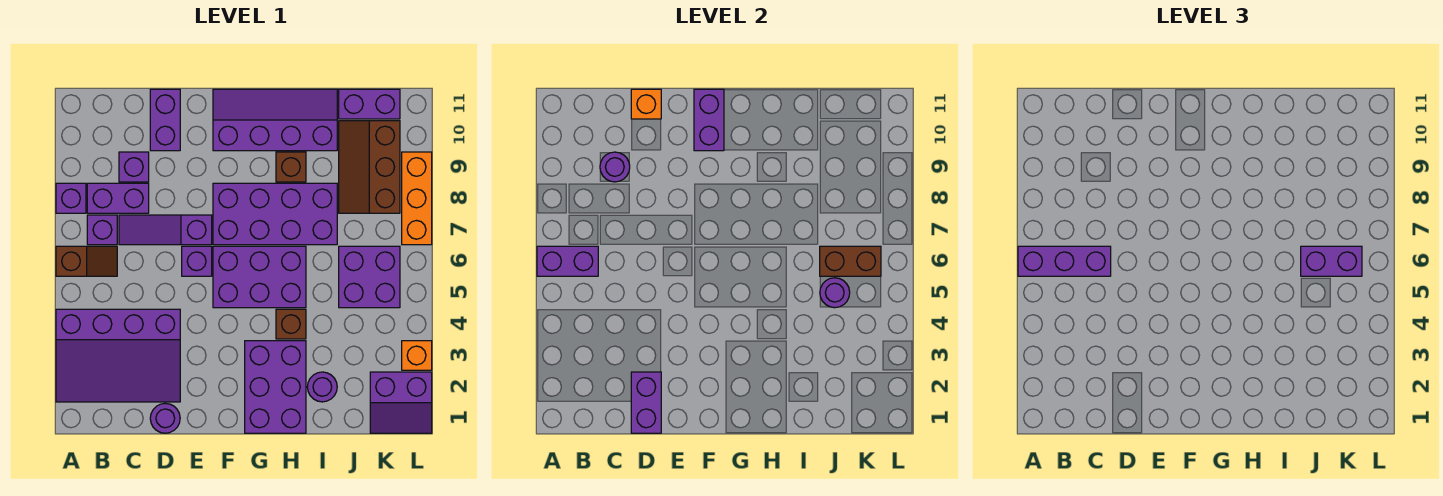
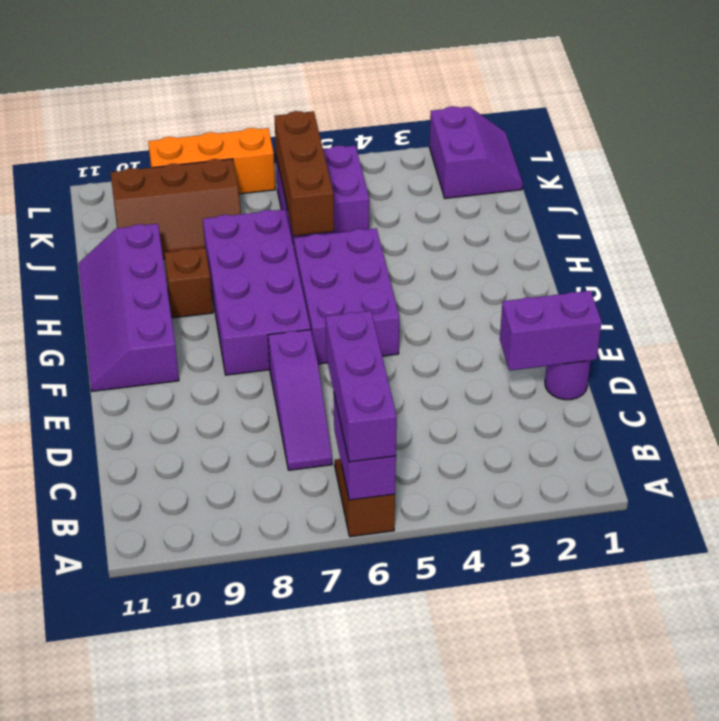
brown brick I6:K6 level 2 -> brown brick J6:K6 level 2
none -> purple slope A2:D4 level 1 top 4
none -> purple brick A8 level 1
none -> purple brick B7 level 1
none -> purple brick B8:C8 level 1

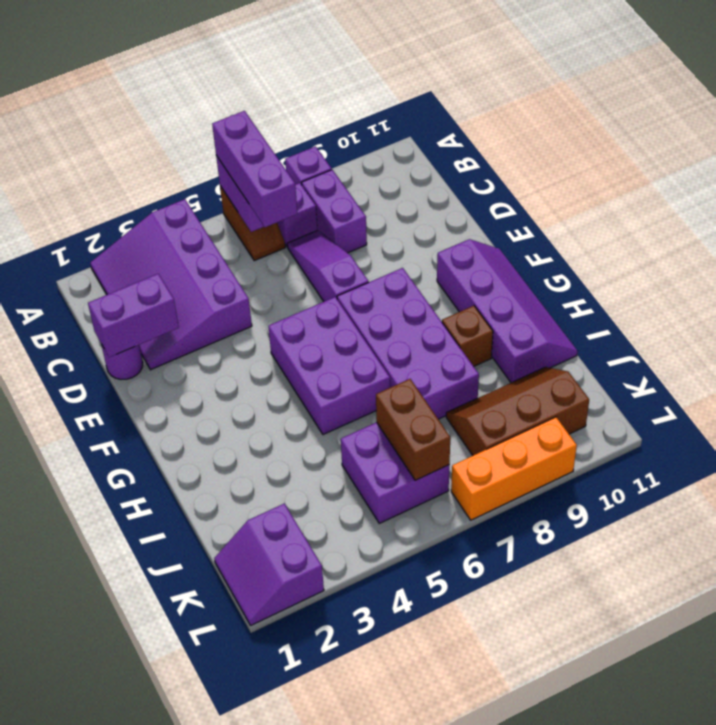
none -> purple brick C9 level 1
none -> purple brick D10:D11 level 1
none -> purple brick E6 level 1
none -> purple brick G1:H3 level 1

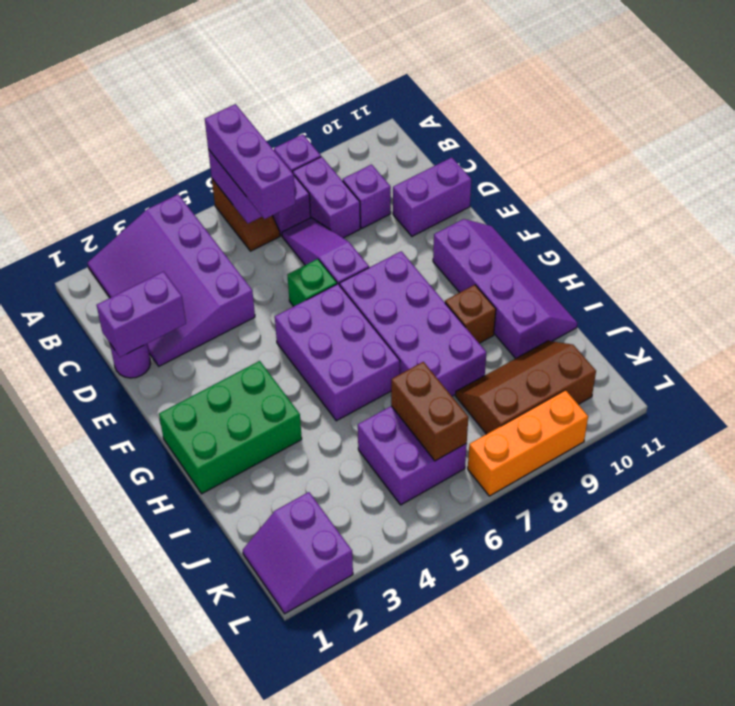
green brick E6 level 1 -> purple brick E6 level 1
green brick G1:H3 level 1 -> purple brick G1:H3 level 1
none -> brown brick H4 level 1
none -> purple round brick I2 level 1
none -> purple brick J11:K11 level 1
none -> orange brick L3 level 1

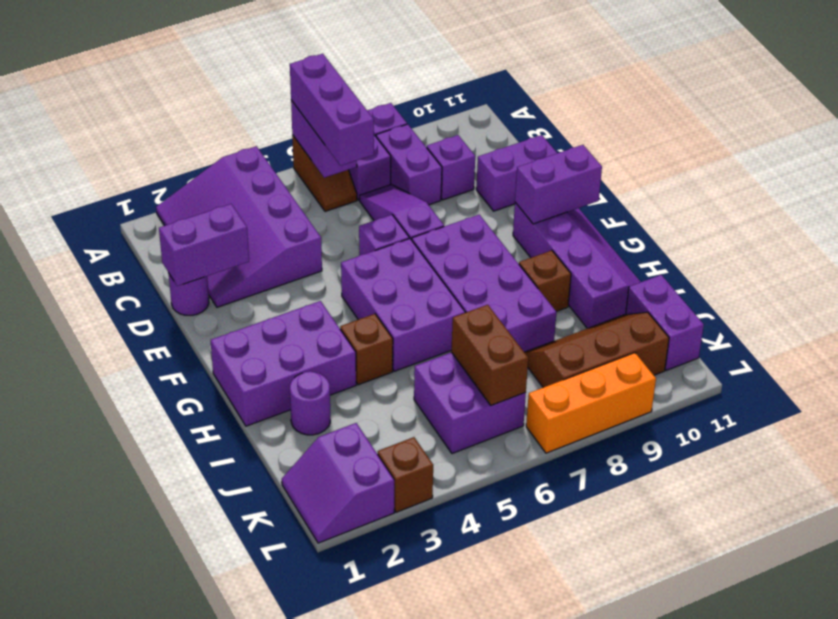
brown brick L3 level 1 -> orange brick L3 level 1
none -> purple round brick C9 level 2
none -> orange brick D11 level 2
none -> purple round brick J5 level 2
none -> purple brick J6:K6 level 3

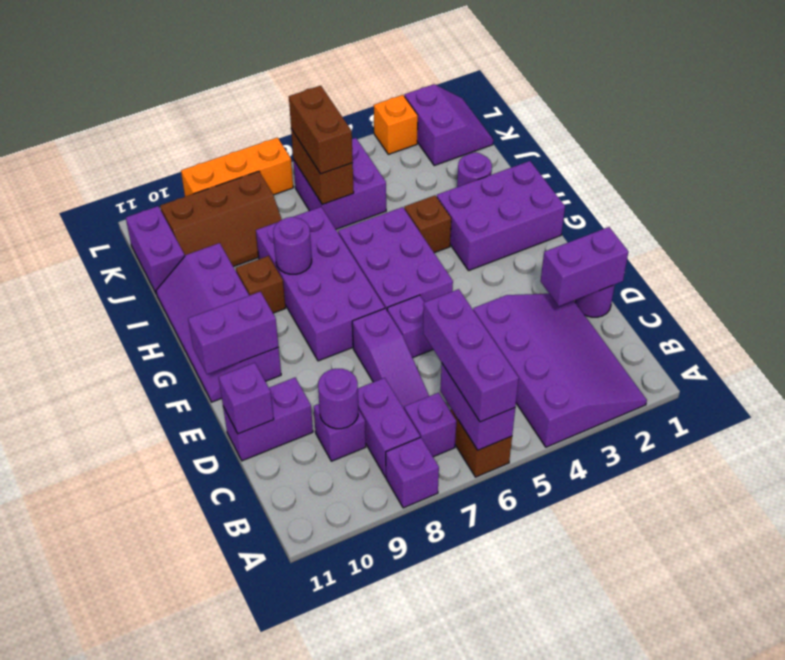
purple brick D11 level 2 -> orange brick D11 level 2
purple round brick H8 level 2 -> purple round brick J5 level 2
brown brick J6:K6 level 3 -> purple brick J6:K6 level 3

